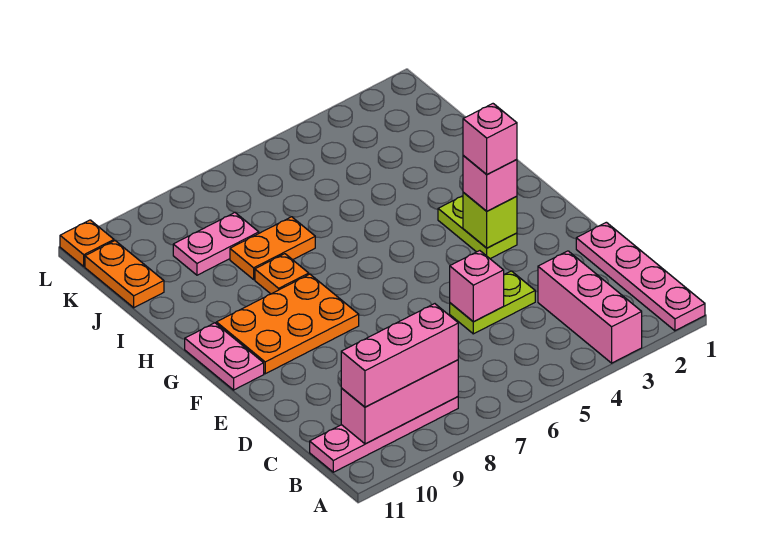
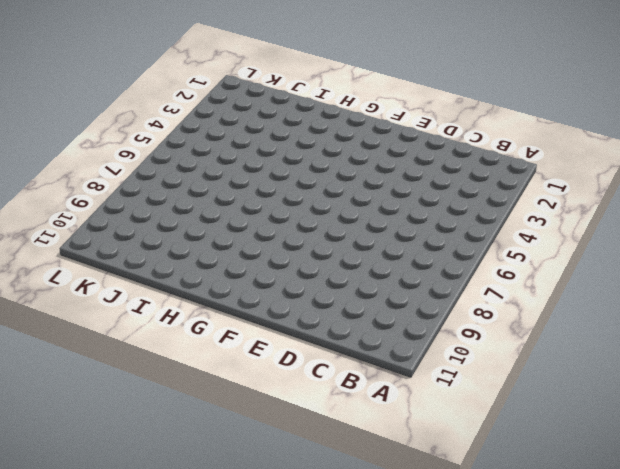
none -> pink plate A1:D1 level 1
none -> pink brick A3:C3 level 1
none -> pink plate B8:B11 level 1

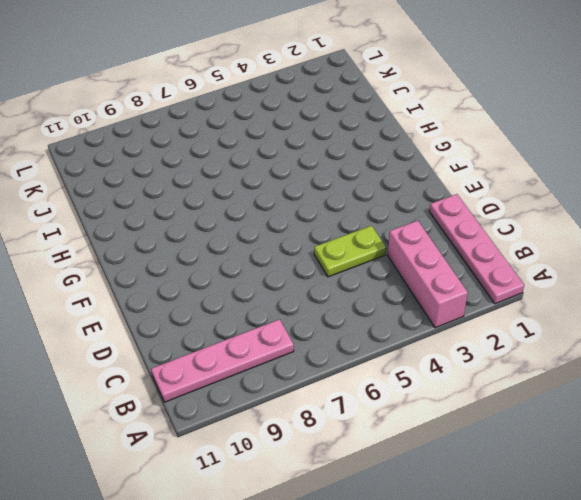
none -> lime plate F3:G3 level 1
none -> orange plate F8:G10 level 1
none -> pink plate F11:G11 level 1

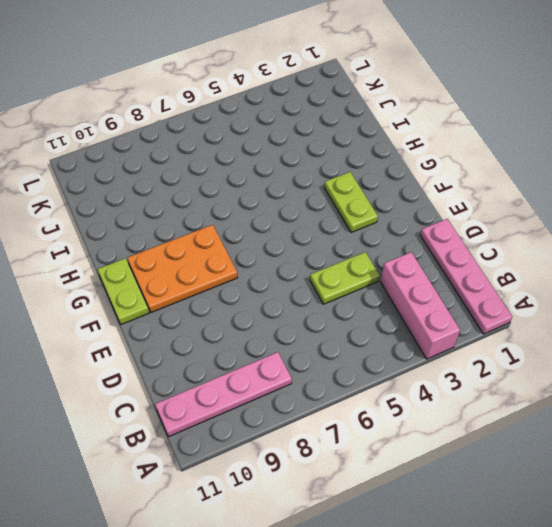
lime plate F11:G11 level 1 -> pink plate F11:G11 level 1
none -> orange plate H8 level 1
none -> orange plate I7:I8 level 1
none -> pink plate J8:J9 level 1

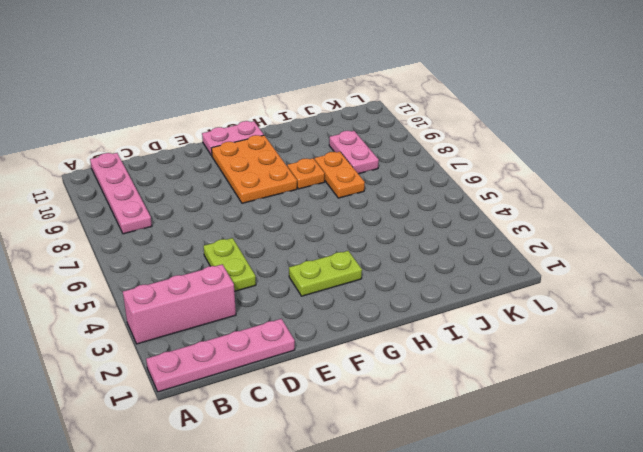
none -> orange plate J11:K11 level 1
none -> orange plate L11 level 1
none -> pink brick B8:B10 level 2

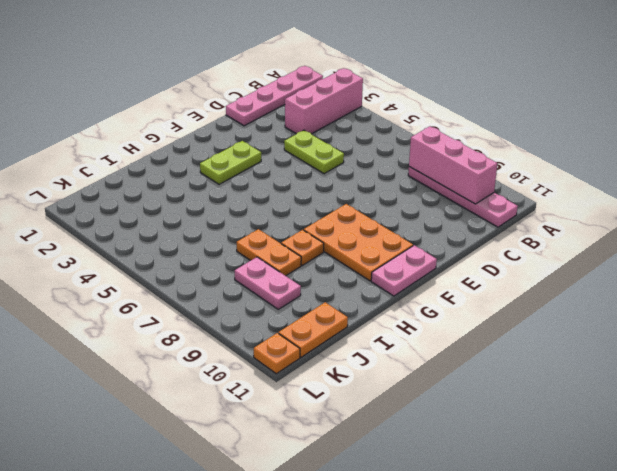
none -> pink brick D5 level 2
none -> lime brick F3 level 2
none -> pink brick B8:B10 level 3

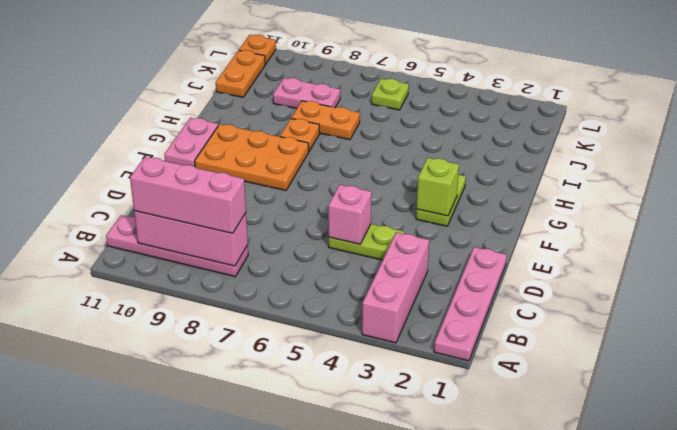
lime plate K6 level 1 -> none
none -> pink brick F3 level 3
none -> pink brick F3 level 4

